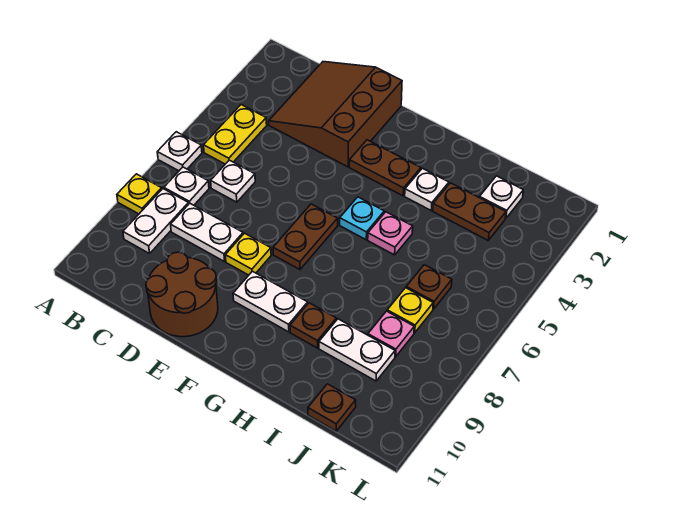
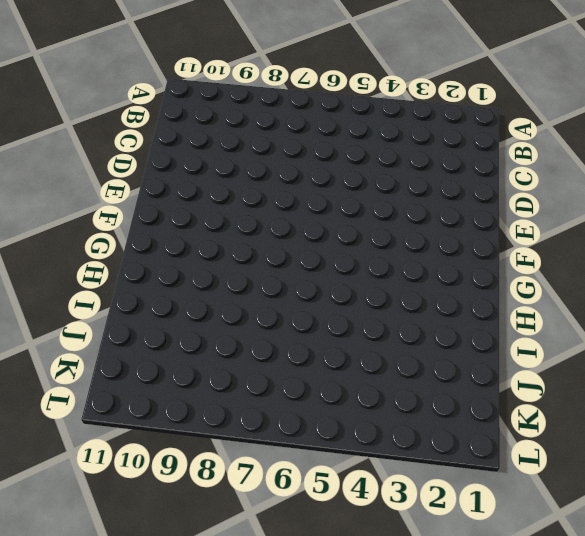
none -> white plate A6 level 1
none -> yellow plate A8 level 1
none -> yellow plate B4:B5 level 1

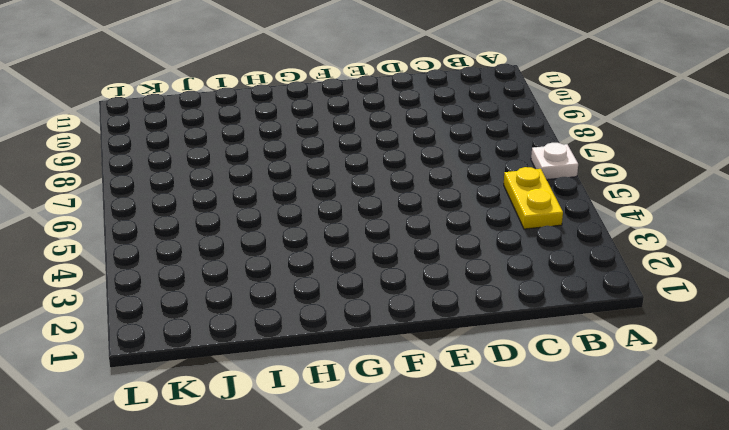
none -> yellow plate A8 level 1
none -> white plate B7 level 1
none -> white plate B8:B9 level 1

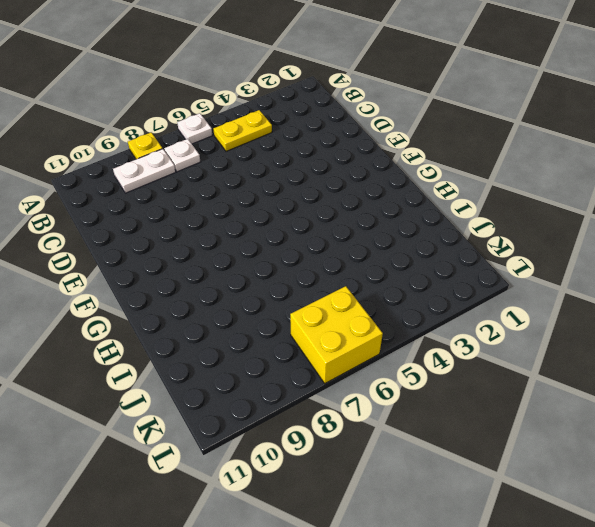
yellow brick K6:L7 level 1 -> none
none -> brown slope C1:E3 level 1 top E
none -> white plate C6 level 1
none -> white plate C8:D8 level 1

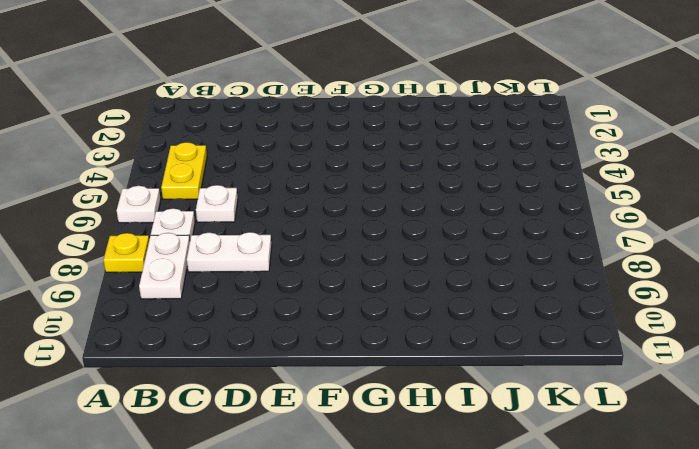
none -> brown slope C1:E3 level 1 top E
none -> brown round brick D10:E11 level 1
none -> yellow plate E8 level 1

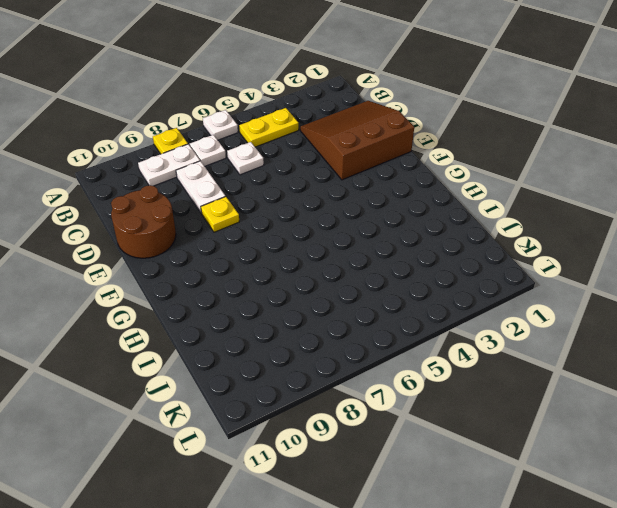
none -> brown plate F3:G3 level 1
none -> brown plate F6:F7 level 1
none -> white plate F9:G9 level 1

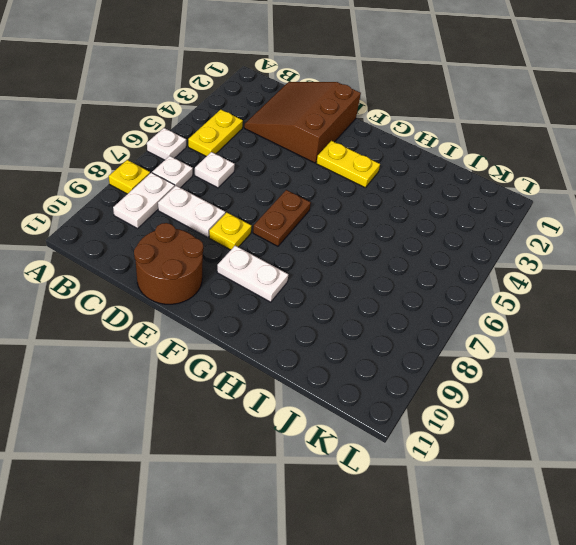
yellow plate F3:G3 level 1 -> brown plate F3:G3 level 1
none -> cyan plate G5 level 1
none -> white plate H3 level 1
none -> pink plate H5 level 1

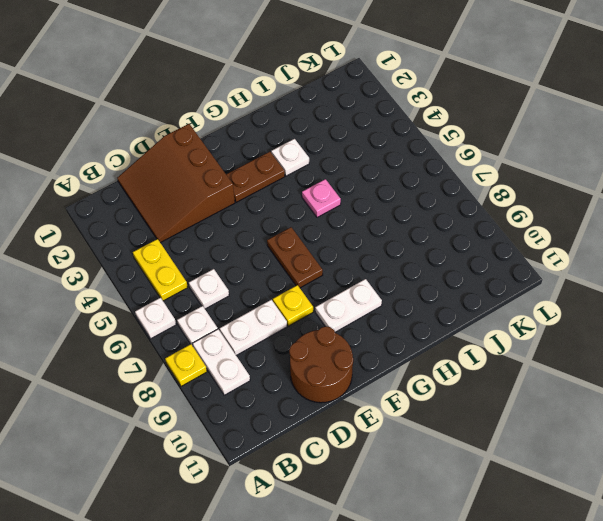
none -> cyan plate G5 level 1
none -> brown plate H9 level 1
none -> brown plate I3:J3 level 1

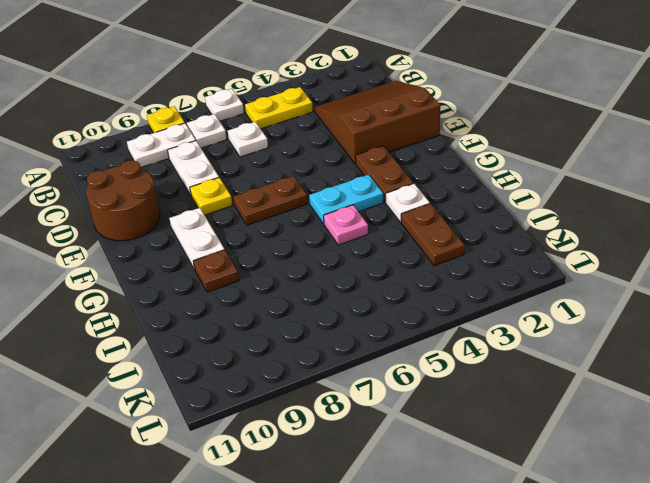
cyan plate G4:G5 level 1 -> cyan plate G5 level 1
none -> white plate I9:J9 level 1
none -> white plate J2 level 1
none -> brown plate J6 level 1

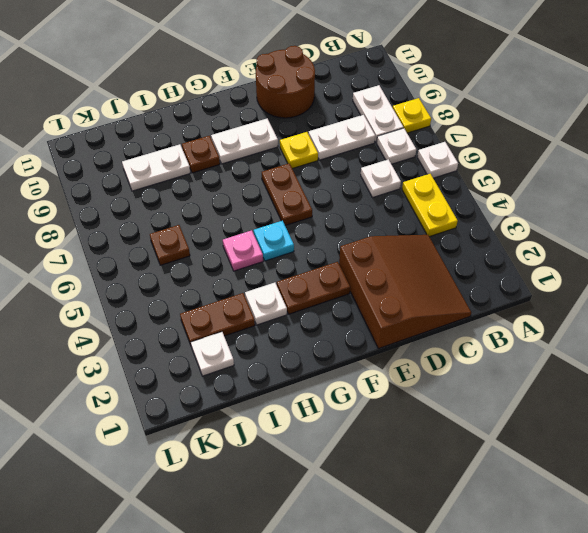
none -> yellow plate J7 level 1
none -> pink plate J8 level 1
none -> brown plate J11 level 1

